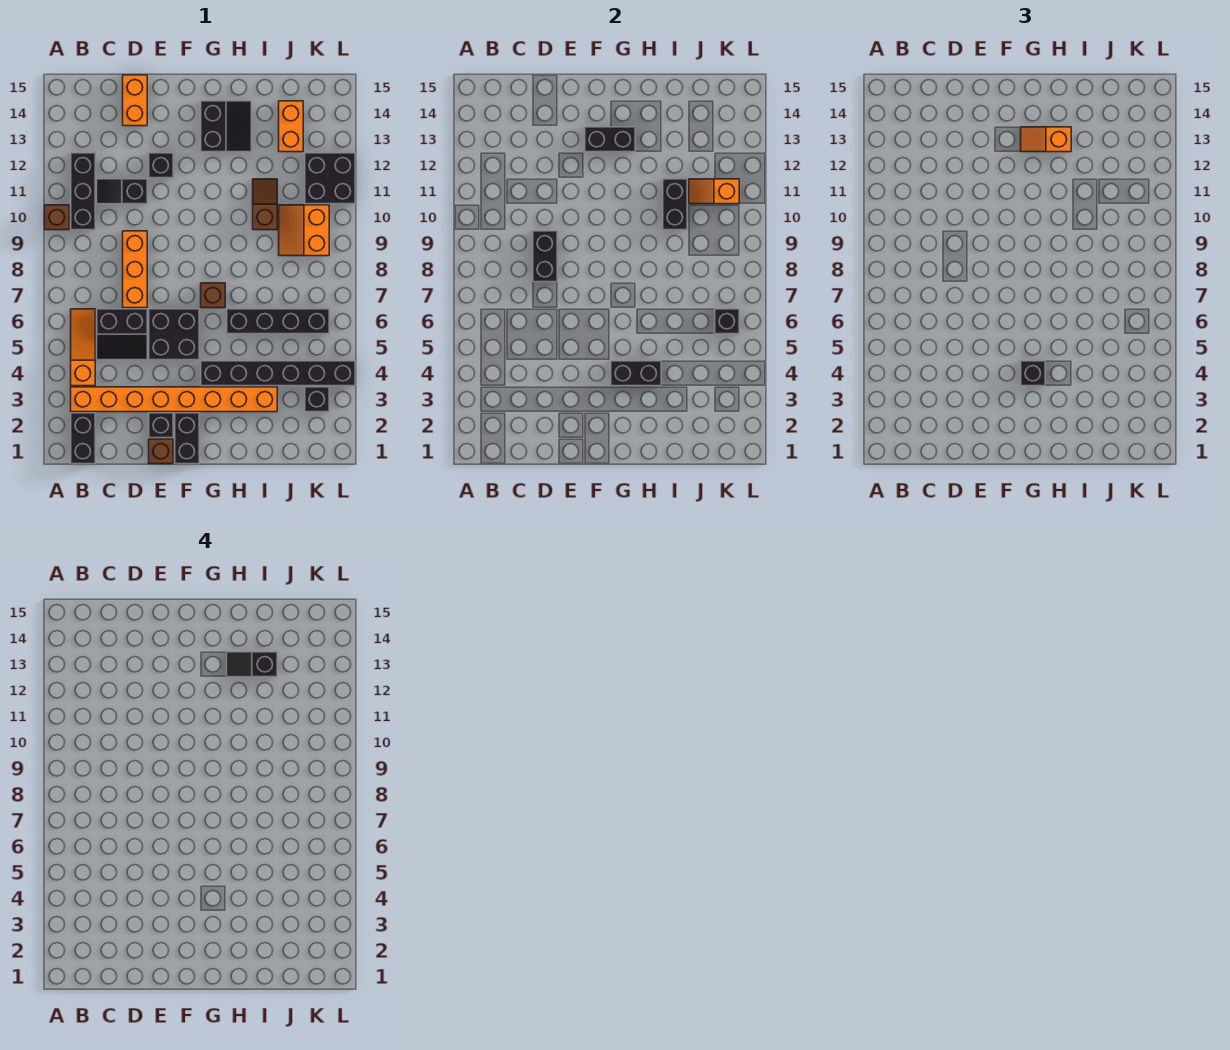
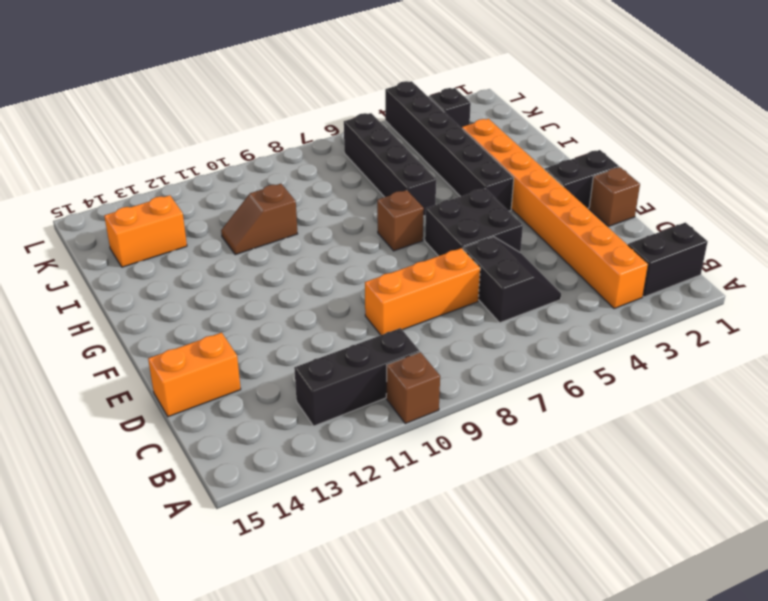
none -> orange slope B4:B6 level 1 top 4
none -> black slope C11:D11 level 1 top D
none -> black brick E2 level 1
none -> black brick E12 level 1

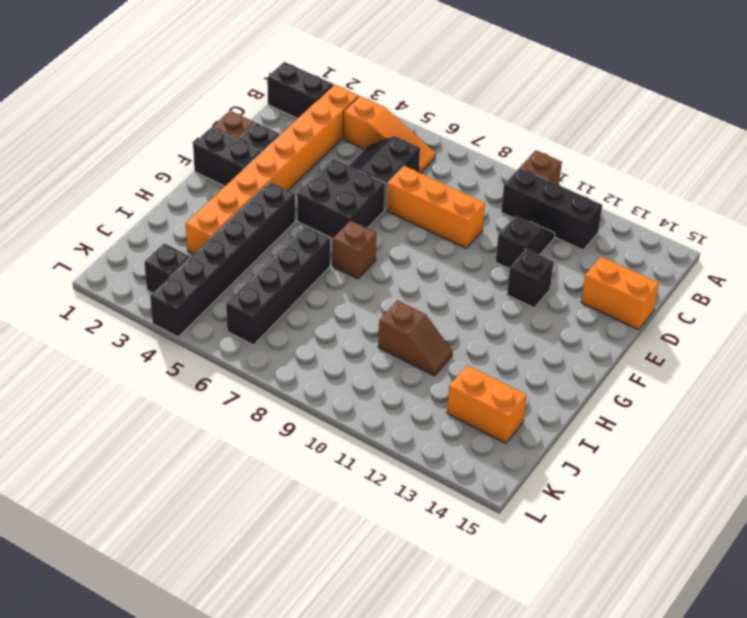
none -> black slope G13:H14 level 1 top G
none -> orange slope J9:K10 level 1 top K
none -> black brick K11:L12 level 1
none -> black brick D8:D9 level 2

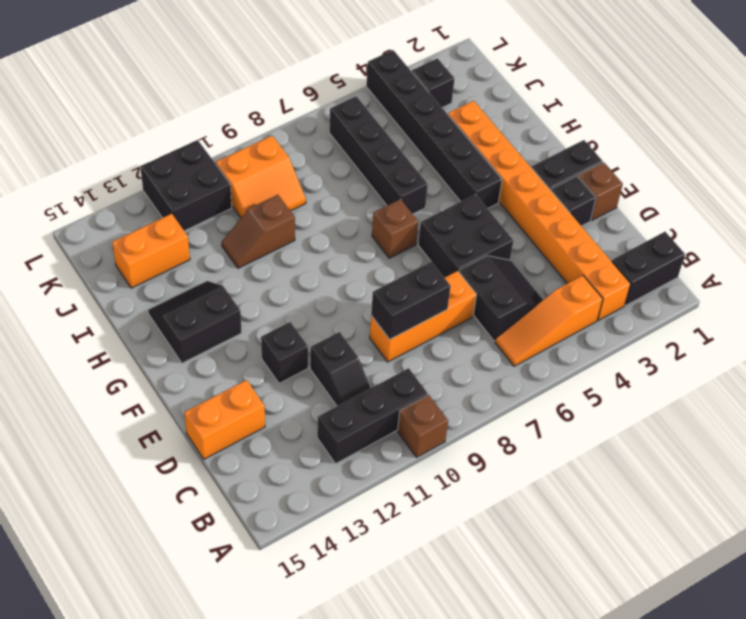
none -> black brick F13:G13 level 2
none -> black brick G4:H4 level 2
none -> black brick I10:I11 level 2
none -> orange slope J11:K11 level 2 top K

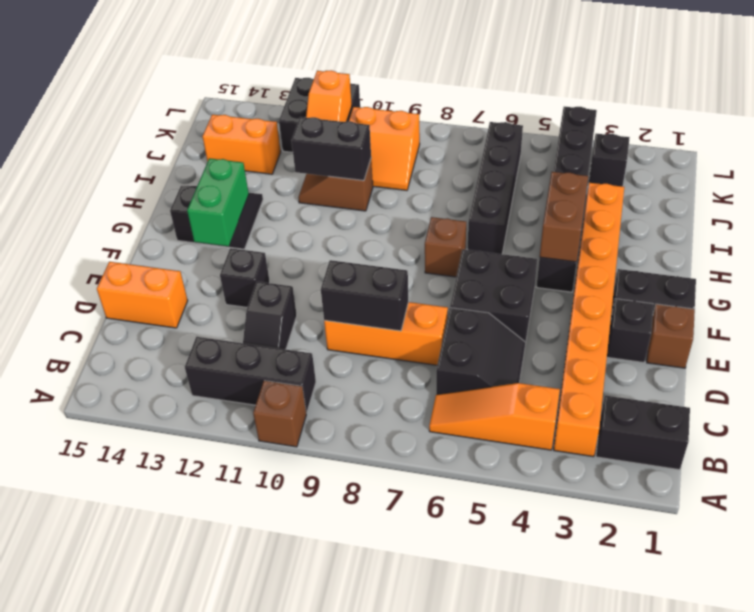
green brick F13:G13 level 2 -> black brick F13:G13 level 2
brown brick G4:H4 level 2 -> black brick G4:H4 level 2
none -> black brick K6 level 2
none -> black brick G4 level 3
none -> orange slope G13:H13 level 3 top H
none -> black slope H13:I13 level 4 top I

